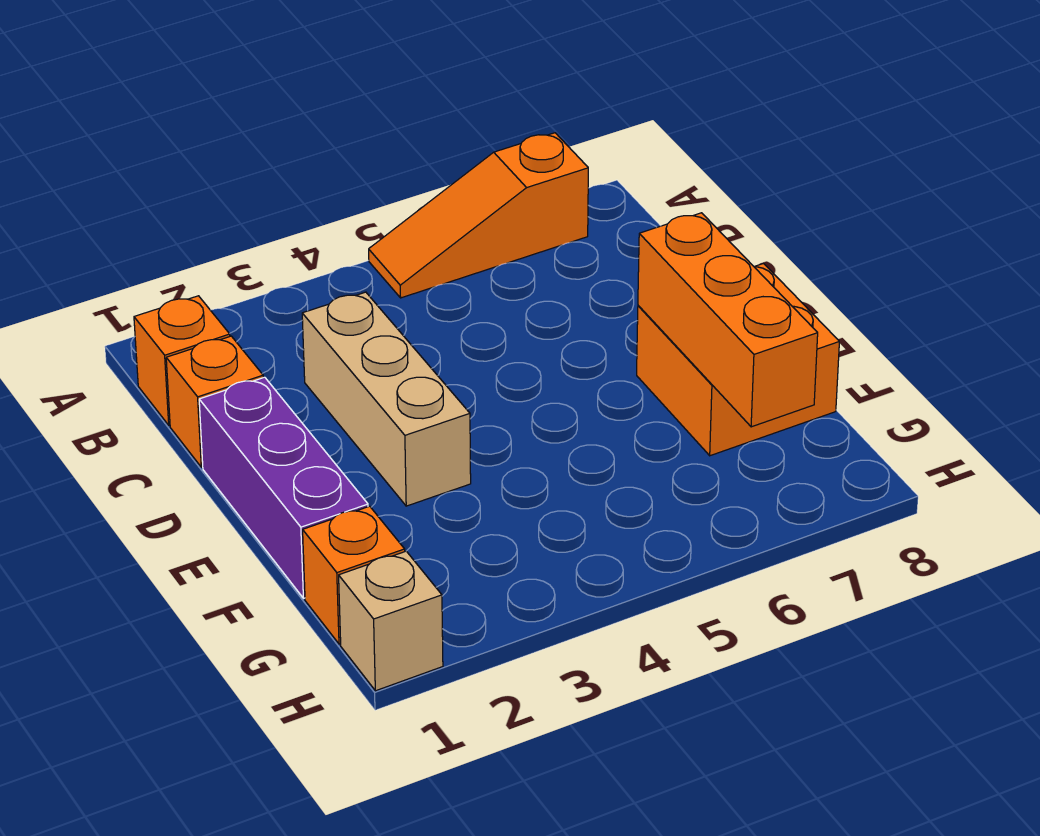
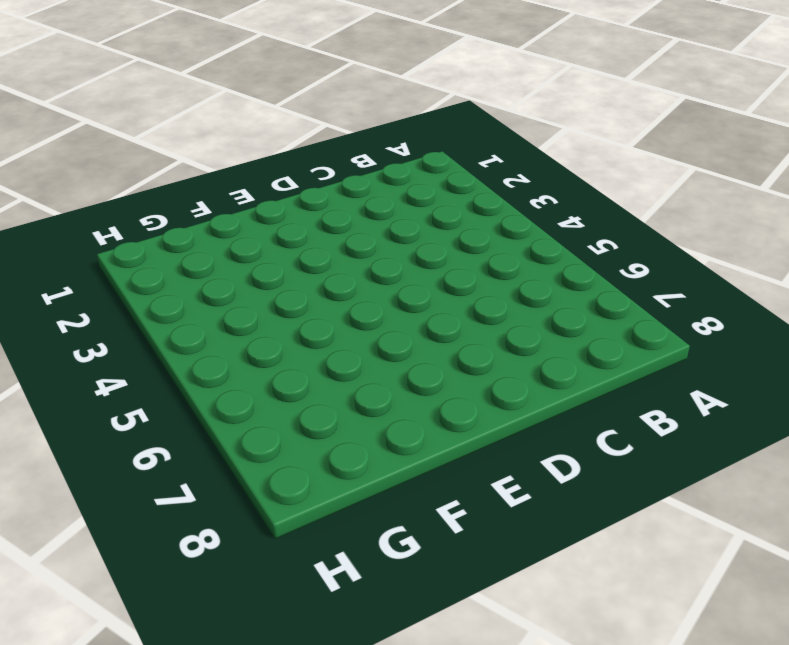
none -> orange slope A5:A7 level 1 top 7
none -> orange brick B1 level 1

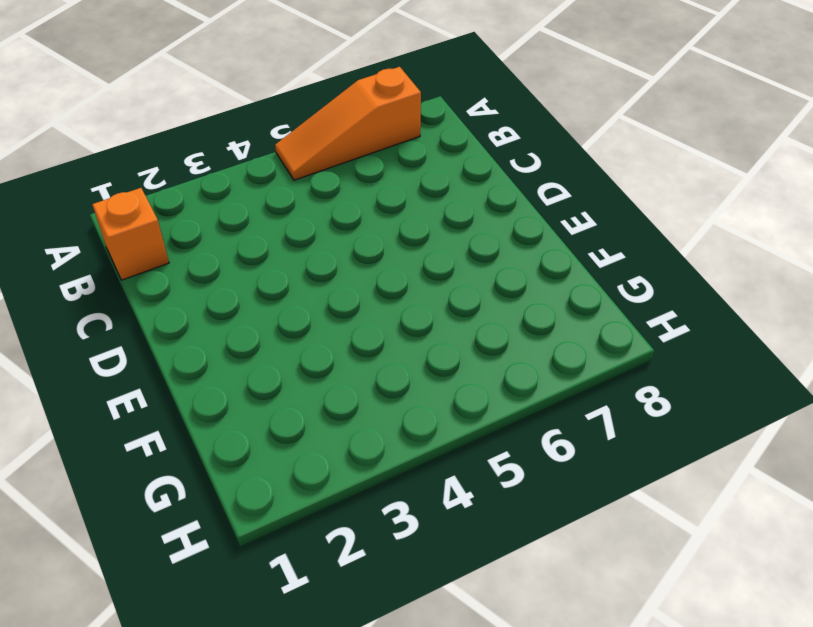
none -> orange brick C1 level 1
none -> tan brick C3:E3 level 1

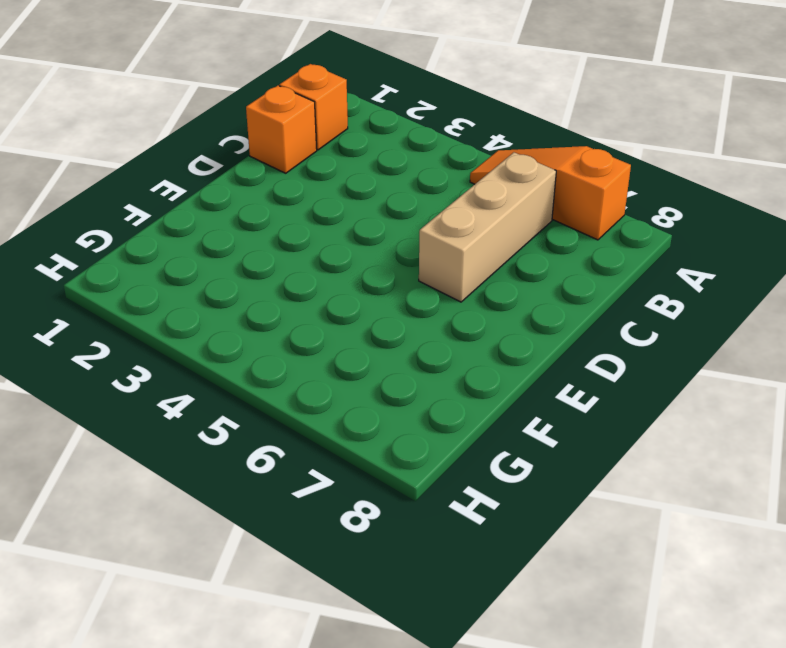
tan brick B6:D6 level 1 -> tan brick C3:E3 level 1
none -> purple brick D1:F1 level 1
none -> orange brick E7:F8 level 1

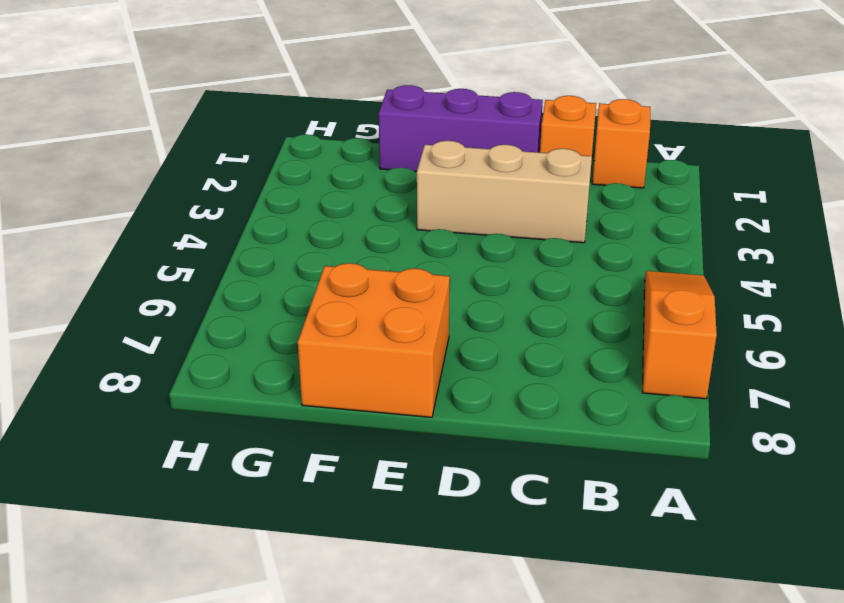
none -> orange brick G1 level 1
none -> tan brick H1 level 1

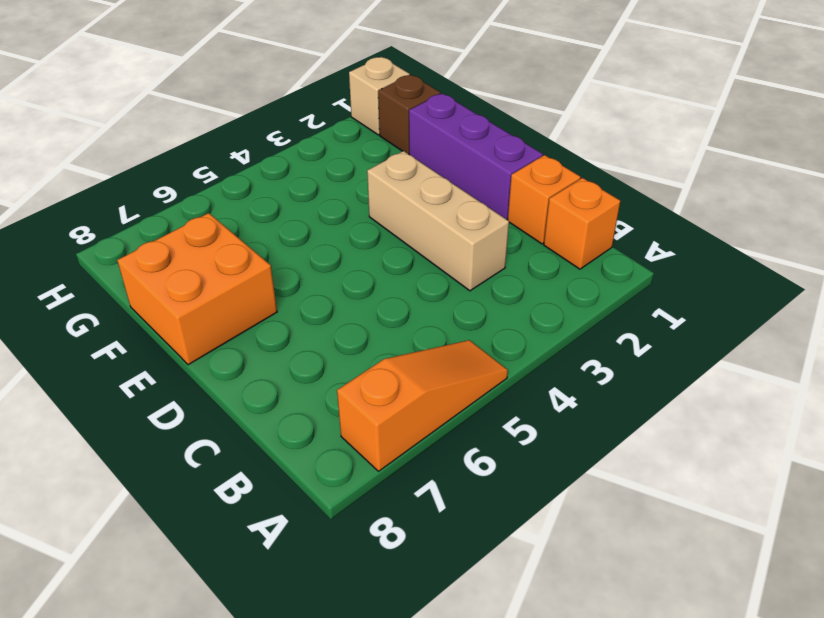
brown brick G1 level 1 -> orange brick G1 level 1
none -> orange brick E7:G7 level 2

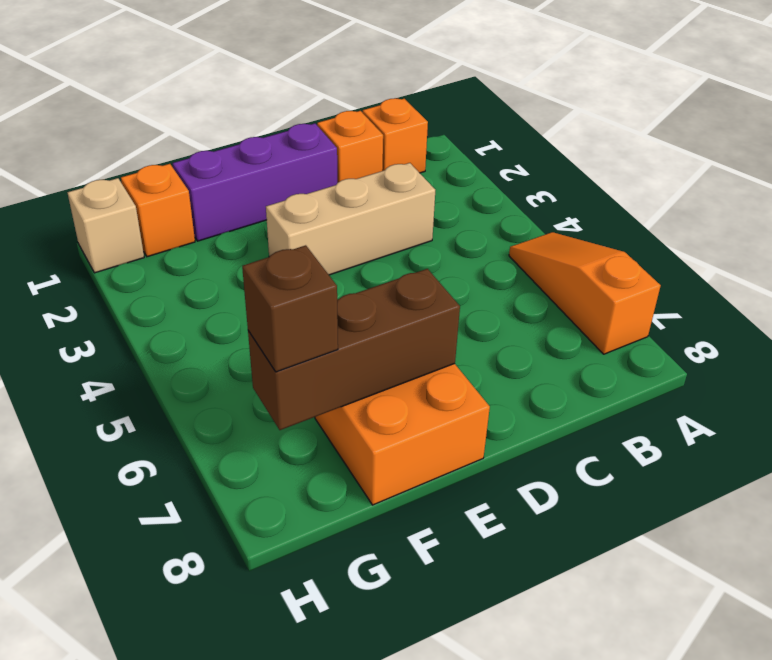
brown brick E7:G7 level 2 -> orange brick E7:G7 level 2
brown brick G7 level 3 -> none

